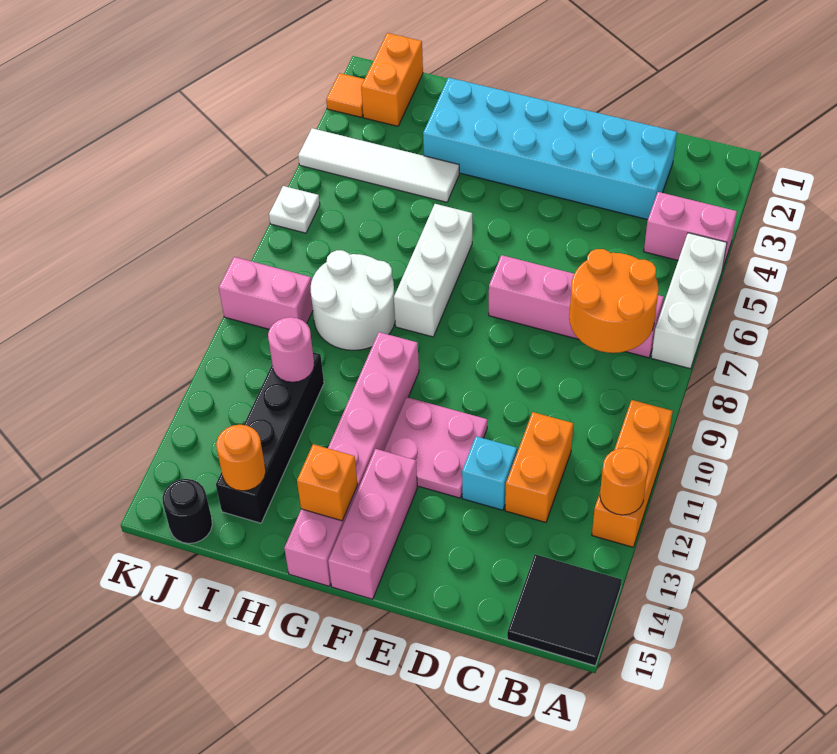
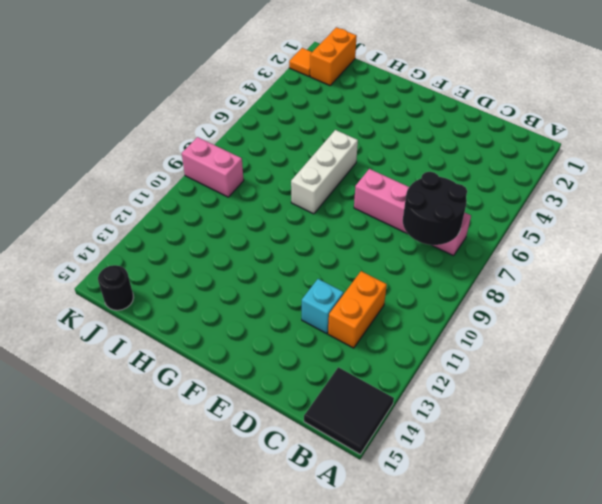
black round brick B7:C8 level 2 -> orange round brick B7:C8 level 2
none -> pink brick A4:B4 level 1
none -> white brick A5:A7 level 1
none -> orange brick A10:A12 level 1

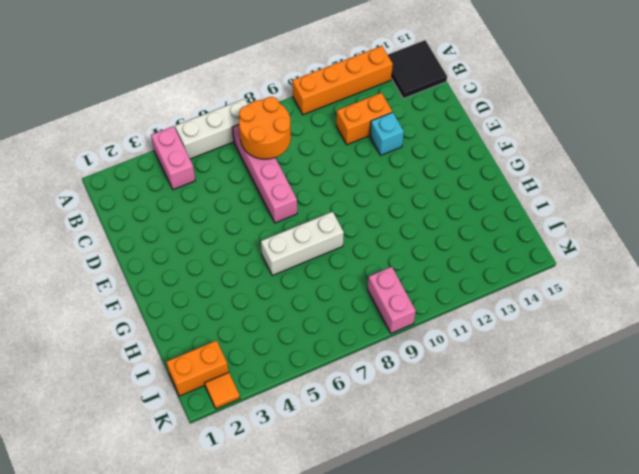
orange brick A10:A13 level 1 -> orange brick A10:A12 level 1
none -> cyan brick C2:H3 level 1
none -> pink plate E11:F12 level 1
none -> pink brick F13:F15 level 1

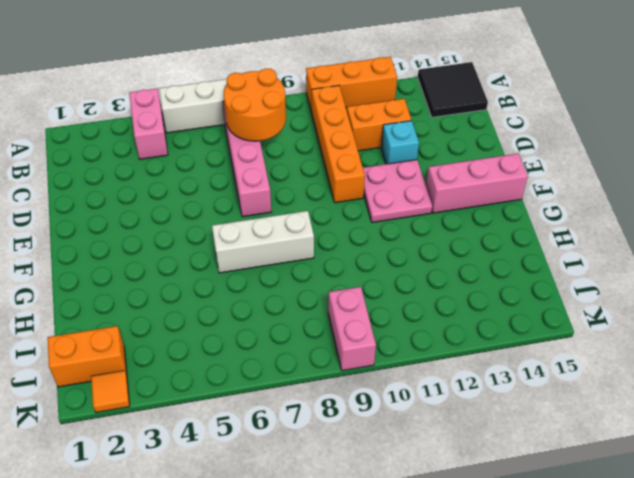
orange brick B10:E10 level 1 -> none
none -> cyan brick C2:H3 level 1
none -> pink brick G10:G15 level 1
none -> white tile H4:K4 level 1

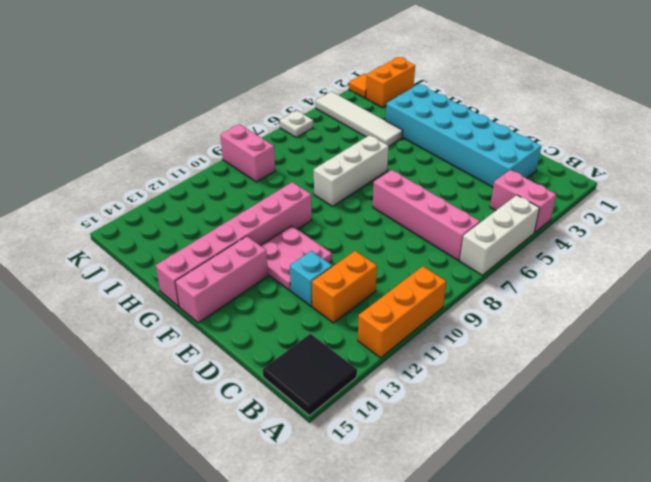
none -> white round brick H8:I9 level 1
none -> black brick I11:I14 level 1
none -> black round brick J15 level 1

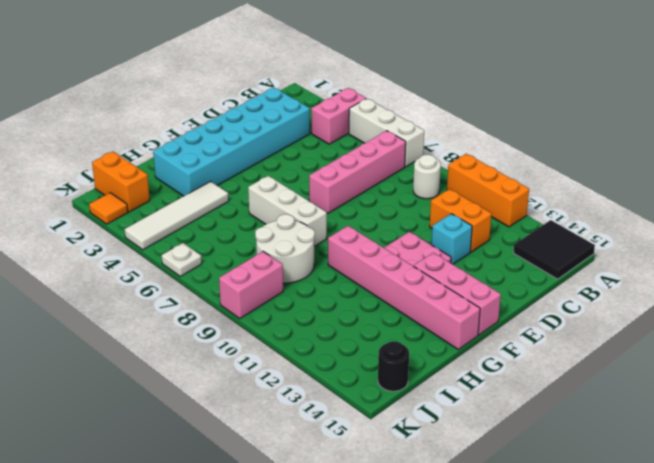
white round brick B9 level 1 -> none
none -> black brick I11:I14 level 1
none -> orange round brick A12 level 2
none -> orange round brick B7:C8 level 2

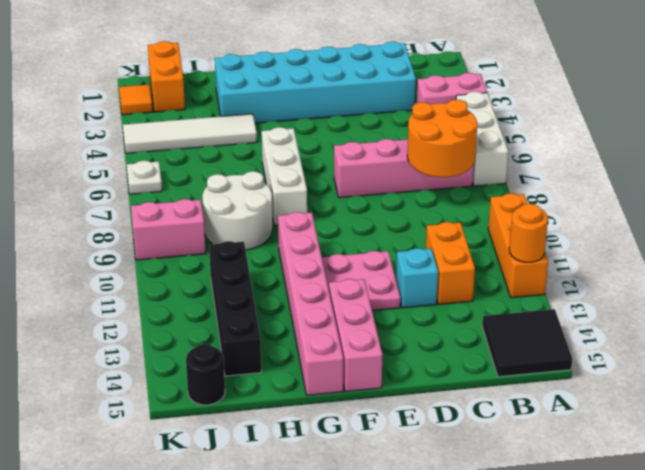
none -> orange brick G14 level 2
none -> pink round brick I11 level 2
none -> orange round brick I14 level 2

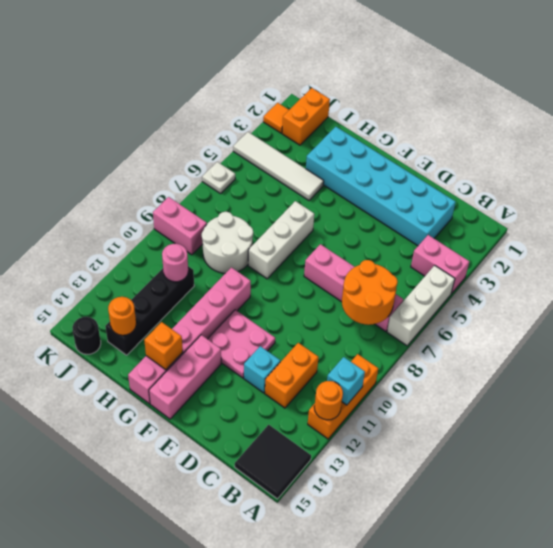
cyan brick A11 level 2 -> none

